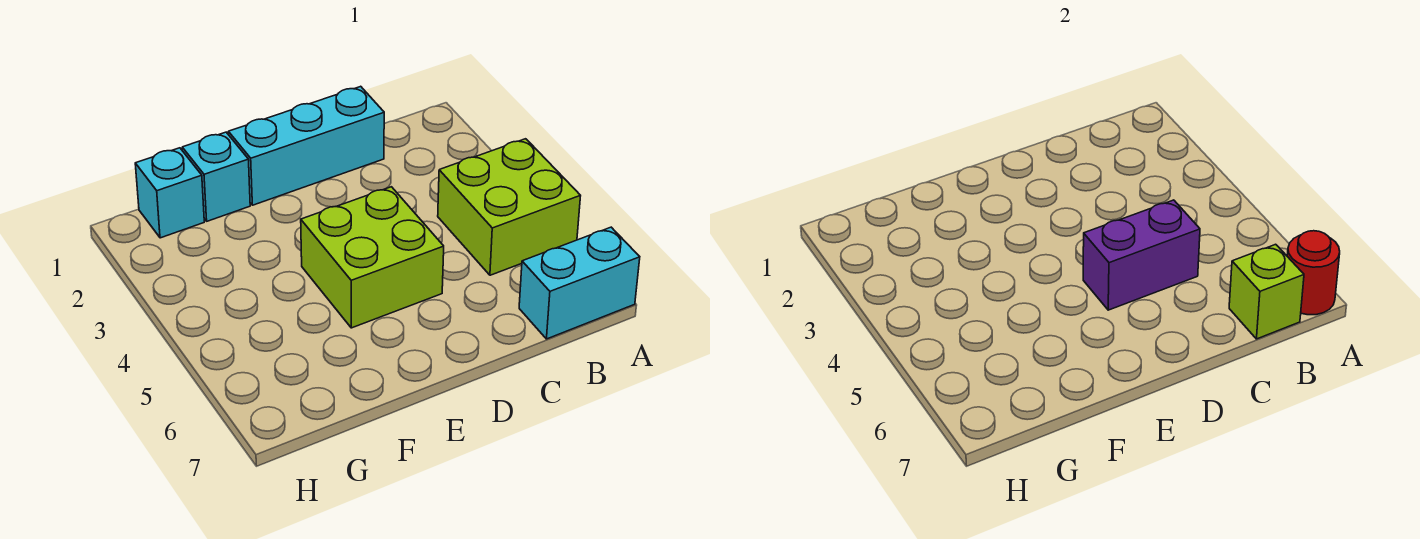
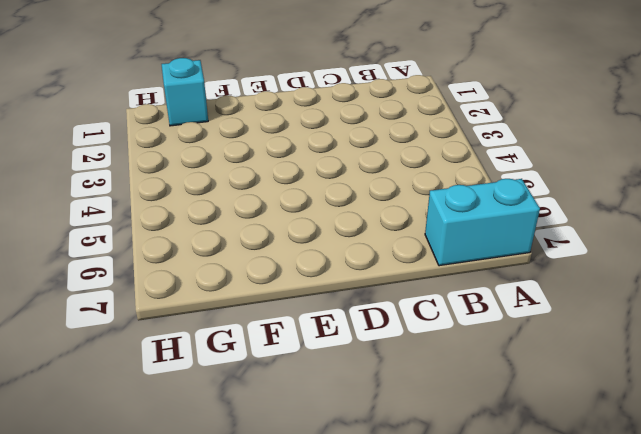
none -> lime brick A4:B5 level 1
none -> cyan brick C1:E1 level 1

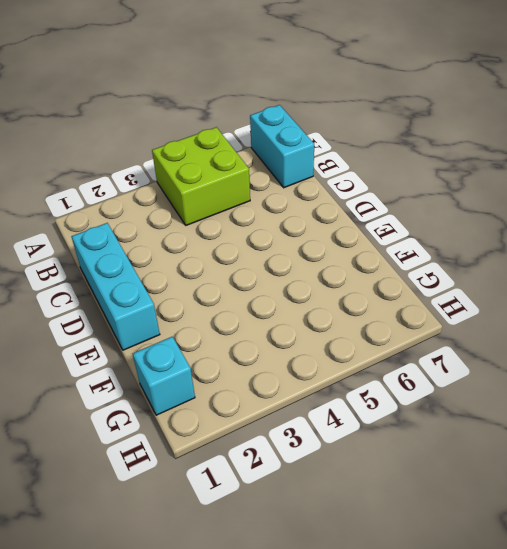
none -> lime brick D4:E5 level 1
none -> cyan brick F1 level 1

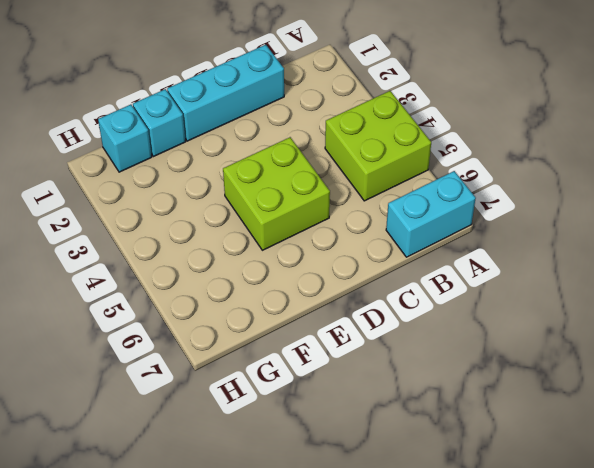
none -> red round brick A7 level 2
none -> lime brick B7 level 2

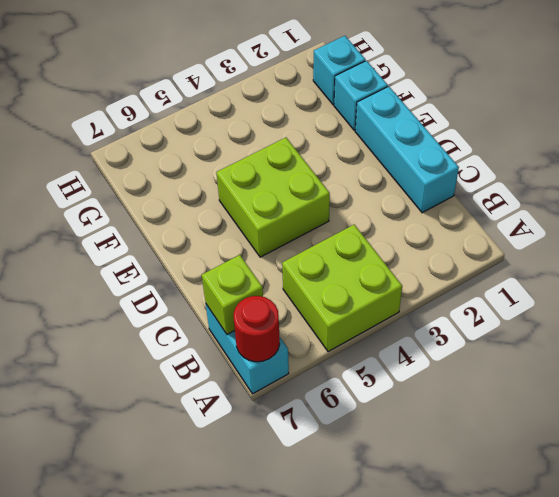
none -> purple brick C5:D5 level 2

